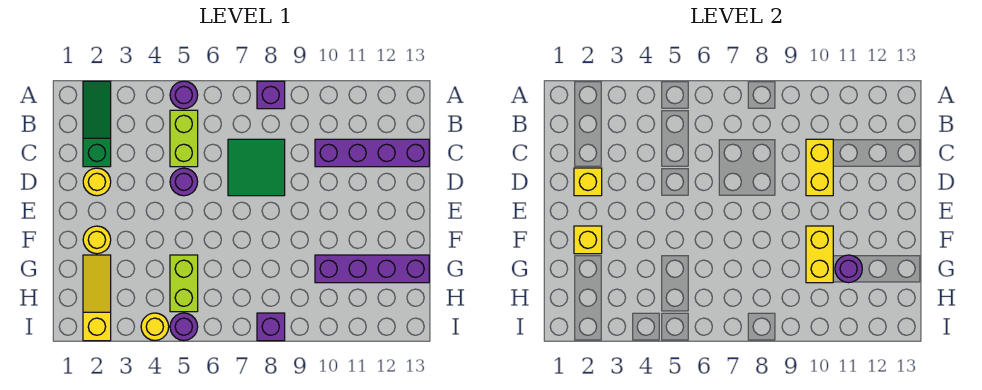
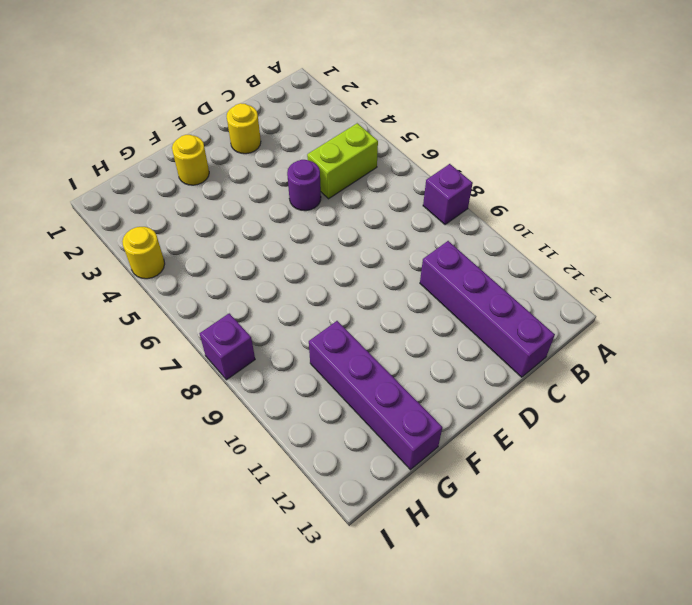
none -> green slope A2:C2 level 1 top C
none -> purple round brick A5 level 1
none -> green tile C7:D8 level 1

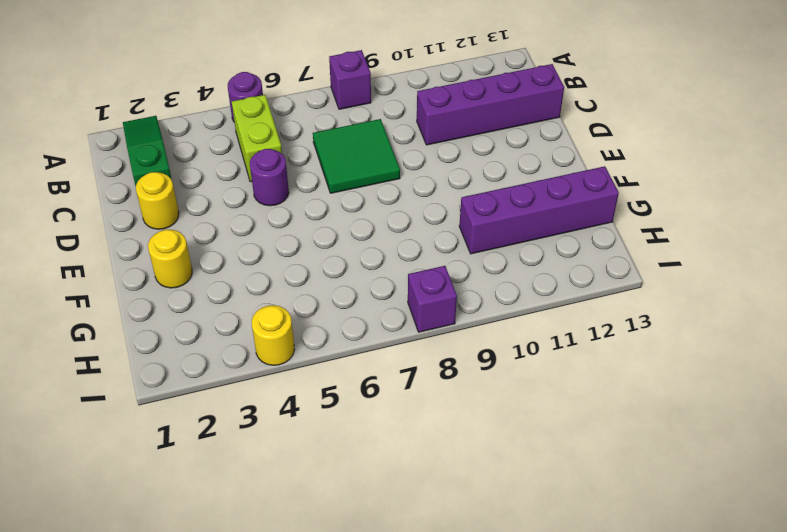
none -> yellow slope G2:I2 level 1 top I
none -> lime brick G5:H5 level 1
none -> purple round brick I5 level 1

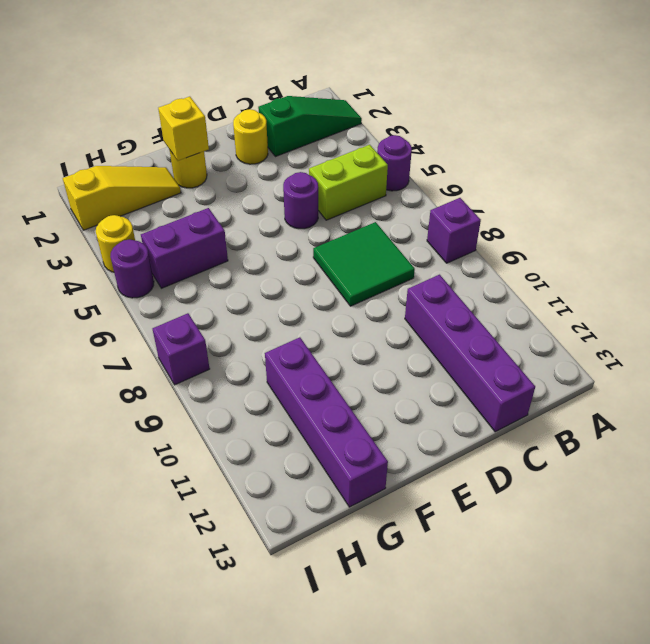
purple brick G5:H5 level 1 -> lime brick G5:H5 level 1
none -> yellow brick C10:D10 level 2
none -> yellow brick D2 level 2
none -> yellow brick F10:G10 level 2

